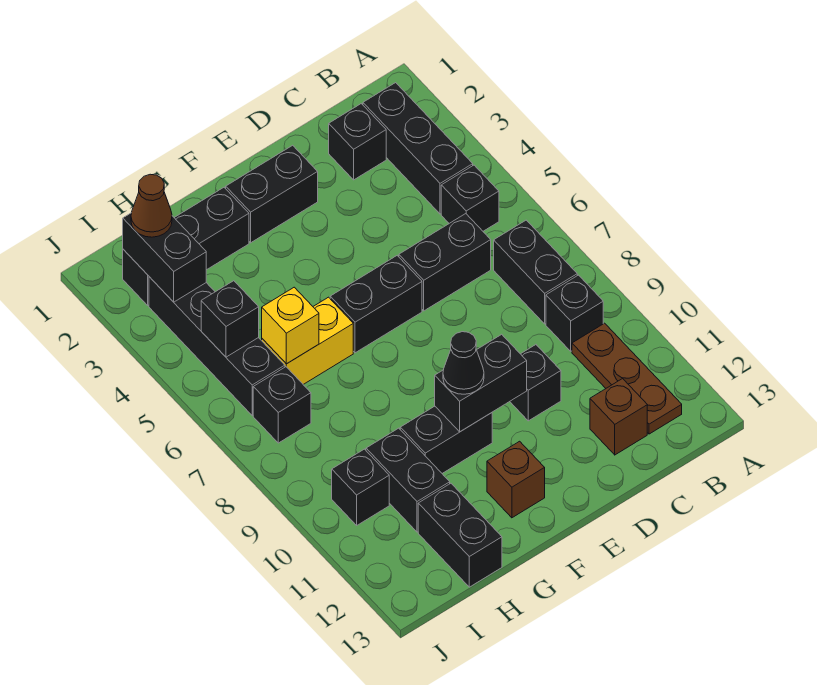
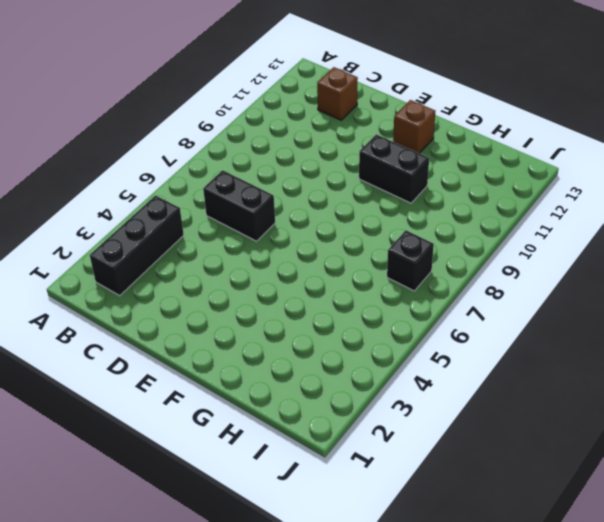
none -> black brick B5 level 1
none -> black brick B7:B8 level 1
none -> black brick B9 level 1

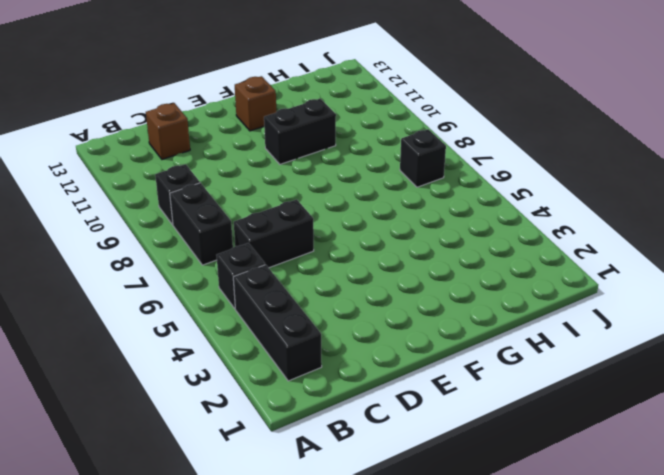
none -> brown plate B10:B12 level 1
none -> black brick C2 level 1
none -> black brick D10 level 1

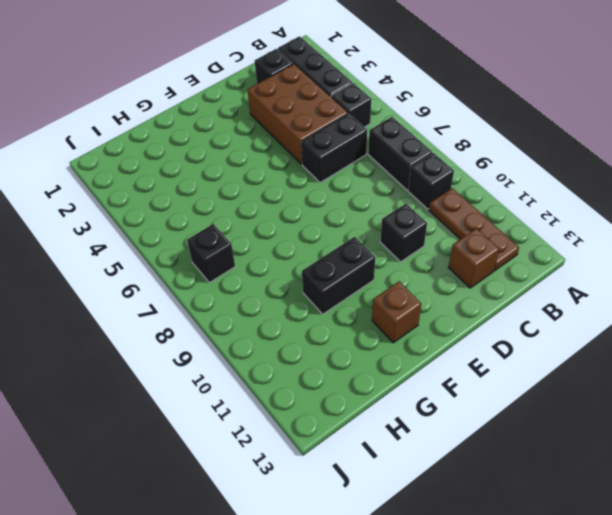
brown brick C3:D5 level 1 -> none
none -> black brick E2:F2 level 1
none -> black brick E6:F6 level 1
none -> black brick G2:I2 level 1

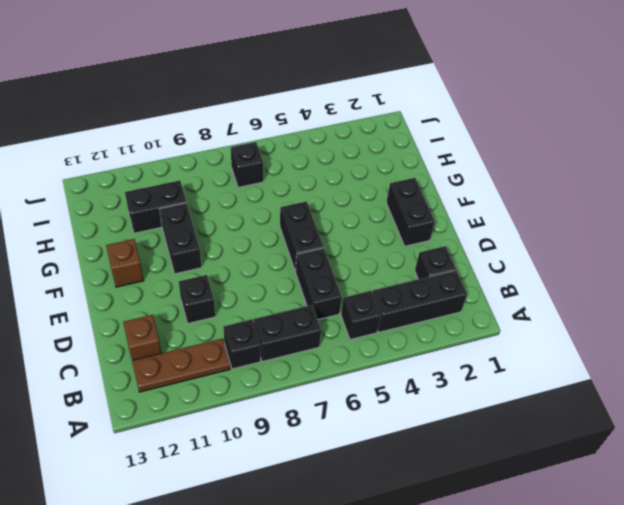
none -> black brick G2:I2 level 1
none -> yellow brick G6:H6 level 1
none -> black brick H12:H13 level 1

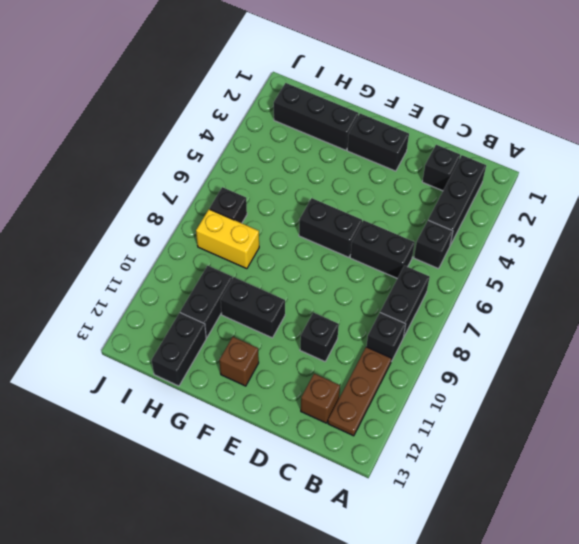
yellow brick H8:I8 level 1 -> yellow brick G6:H6 level 1
none -> black brick I3:I6 level 1
none -> black brick I10 level 1
none -> black brick E10:F10 level 2

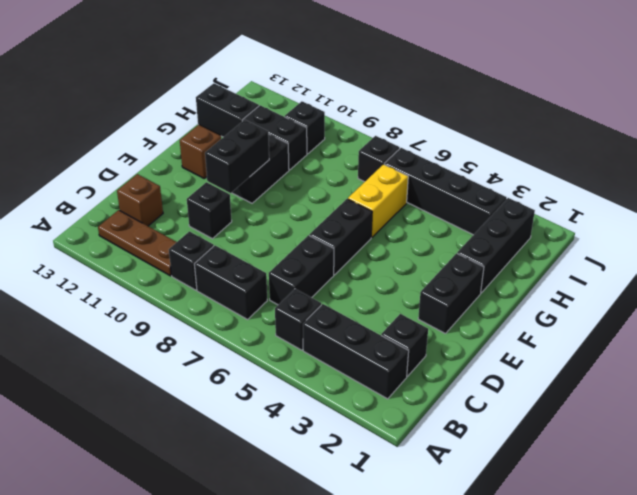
none -> yellow brick H6 level 2
none -> black brick I2:I3 level 2
none -> black brick I5 level 2

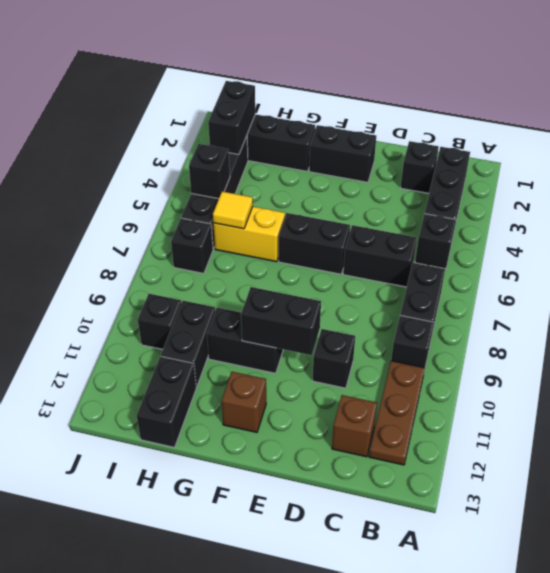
yellow tile H6 level 2 -> yellow brick H6 level 2
none -> black cone F10 level 3
none -> brown cone I2 level 3

